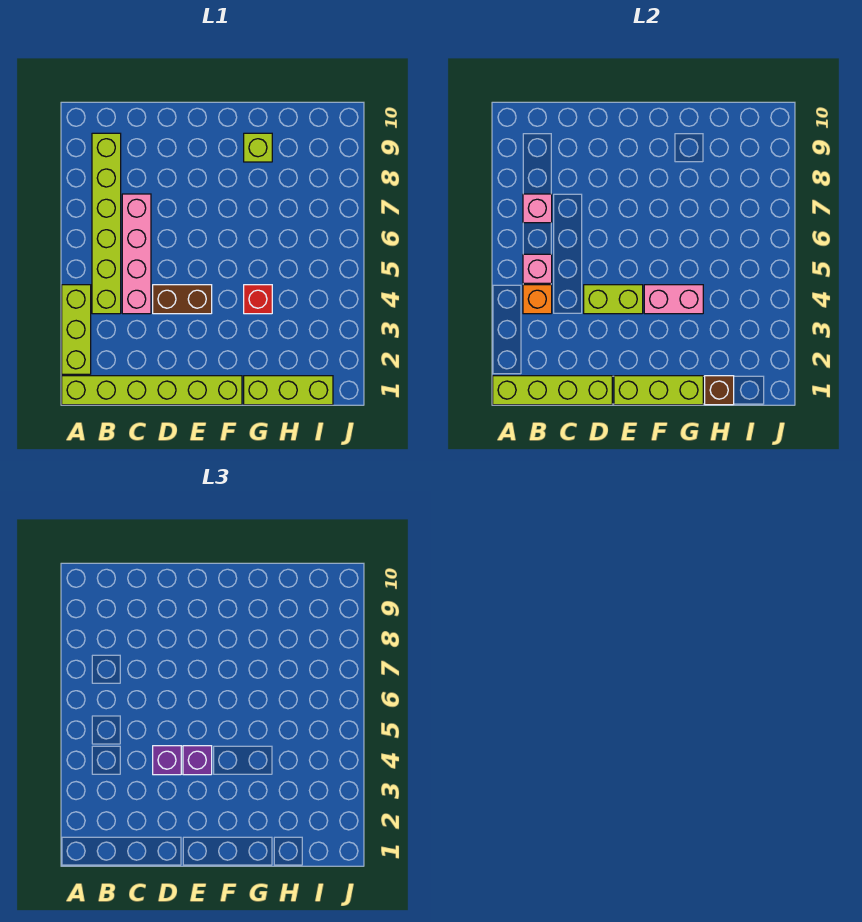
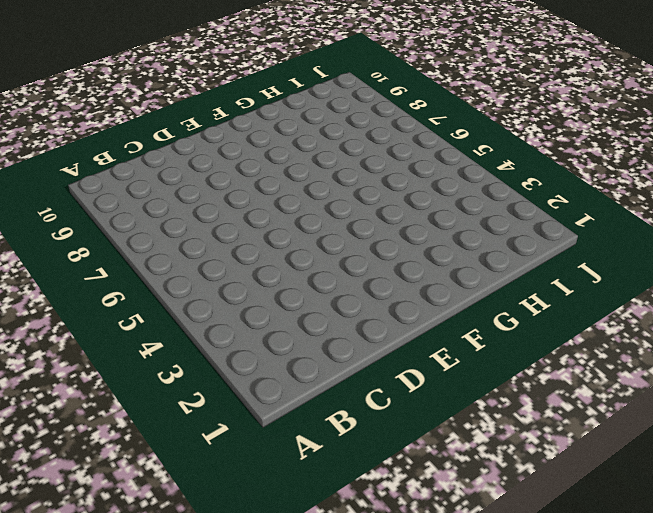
none -> lime brick A1:F1 level 1
none -> lime brick A2:A4 level 1
none -> lime brick B4:B9 level 1

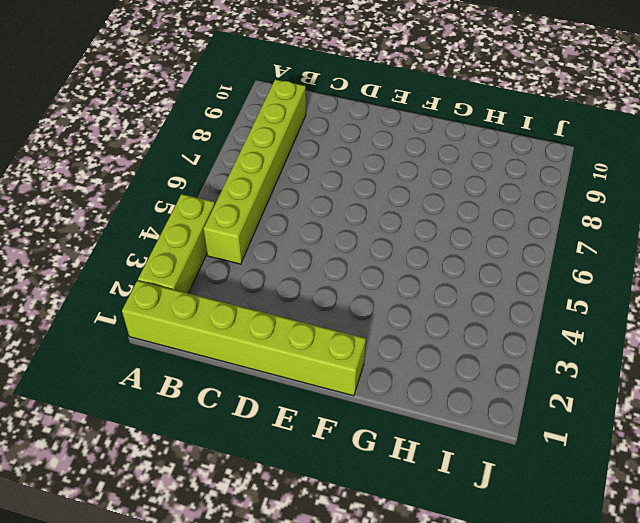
none -> pink brick C4:C7 level 1
none -> brown brick D4:E4 level 1
none -> lime brick G1:I1 level 1

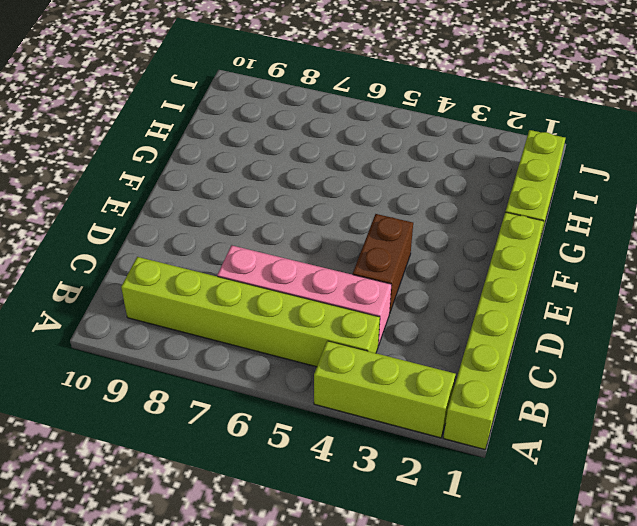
none -> red brick G4 level 1
none -> lime brick G9 level 1
none -> lime brick A1:D1 level 2

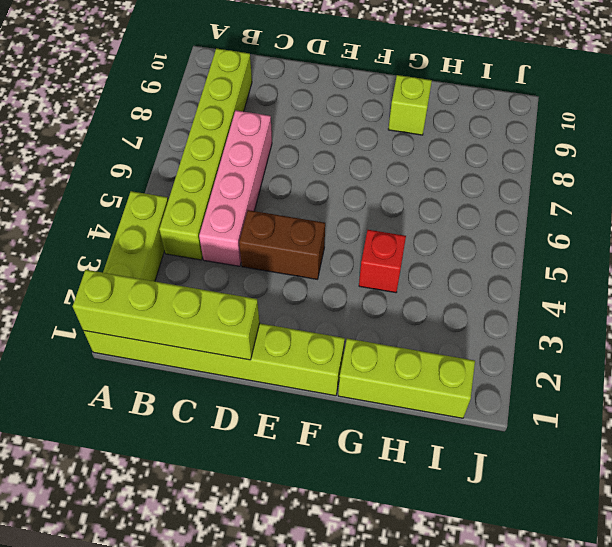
none -> orange brick B4 level 2
none -> pink brick B5 level 2
none -> pink brick B7 level 2

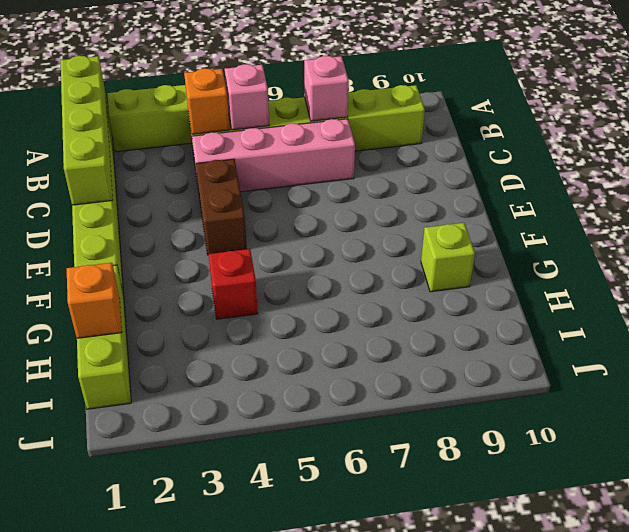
orange brick H1 level 2 -> brown brick H1 level 2
none -> lime brick D4:E4 level 2
none -> lime brick E1:G1 level 2
none -> pink brick F4:G4 level 2

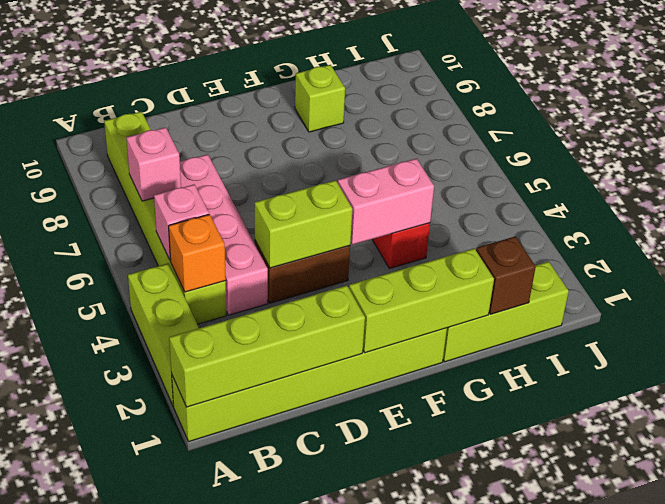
none -> purple brick D4 level 3
none -> purple brick E4 level 3

